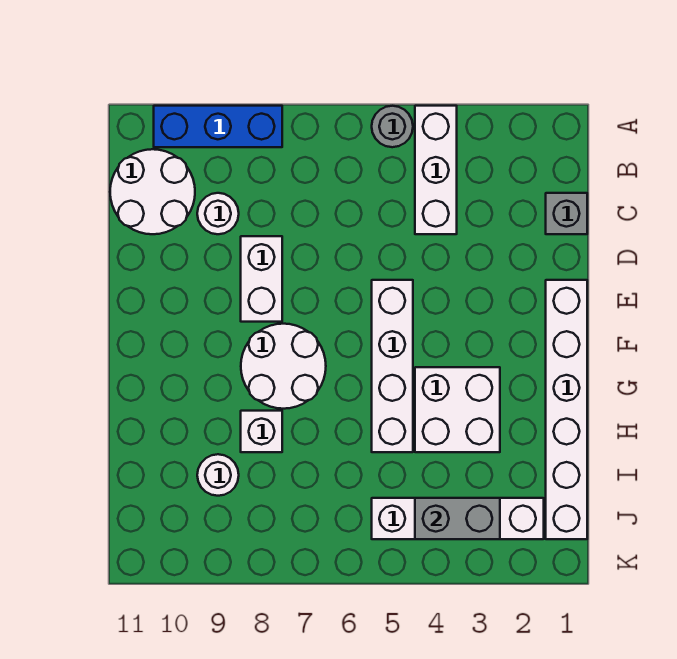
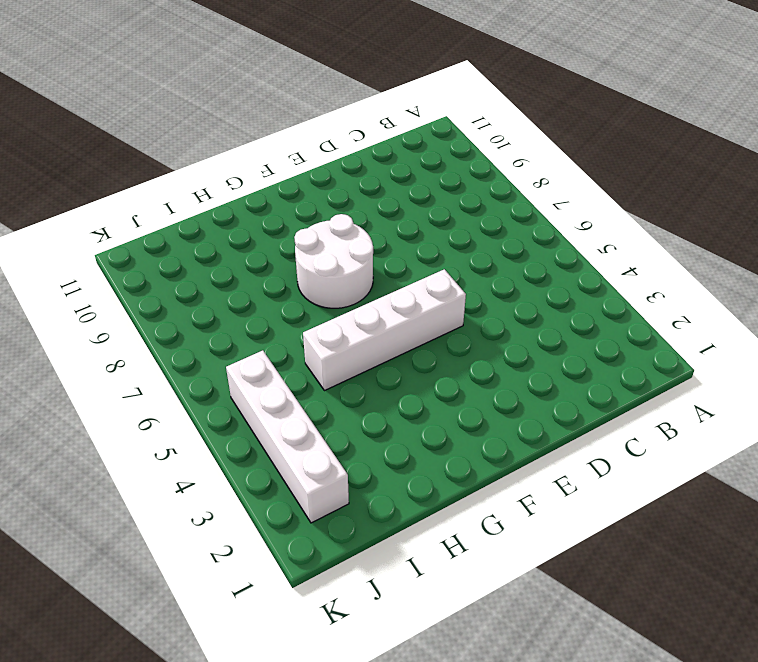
none -> white brick A4:C4 level 1
none -> grey round brick A5 level 1
none -> blue brick A8:A10 level 1

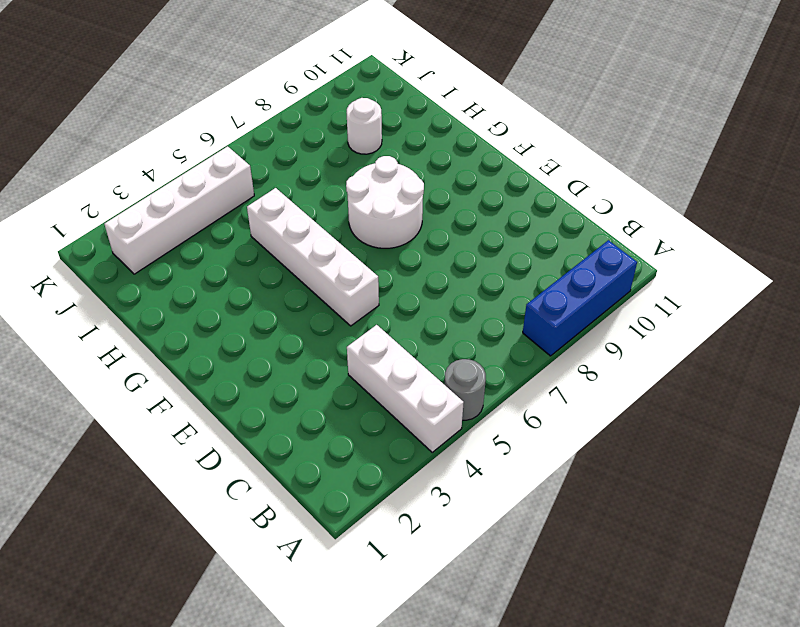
none -> white round brick B10:C11 level 1
none -> grey brick C1 level 1
none -> white round brick C9 level 1

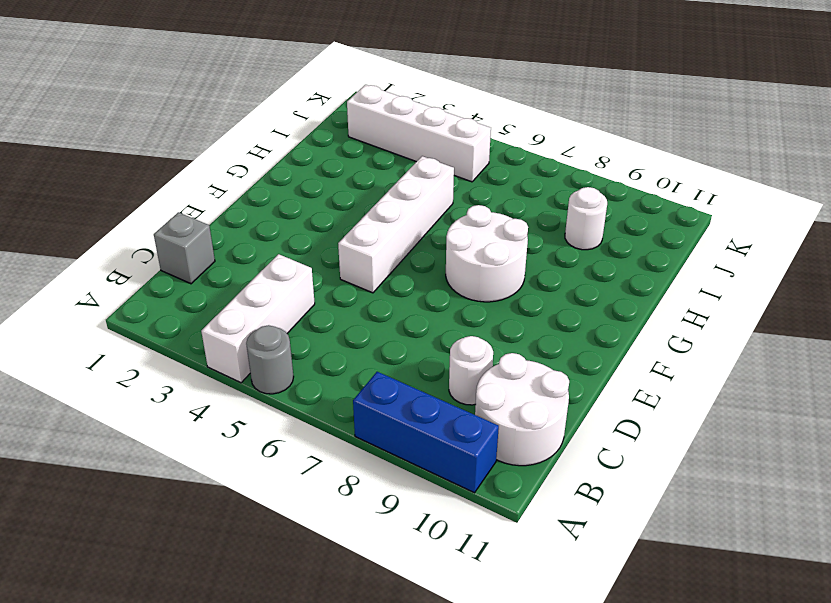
none -> white brick D8:E8 level 1
none -> white brick E1:J1 level 1
none -> white brick G3:H4 level 1

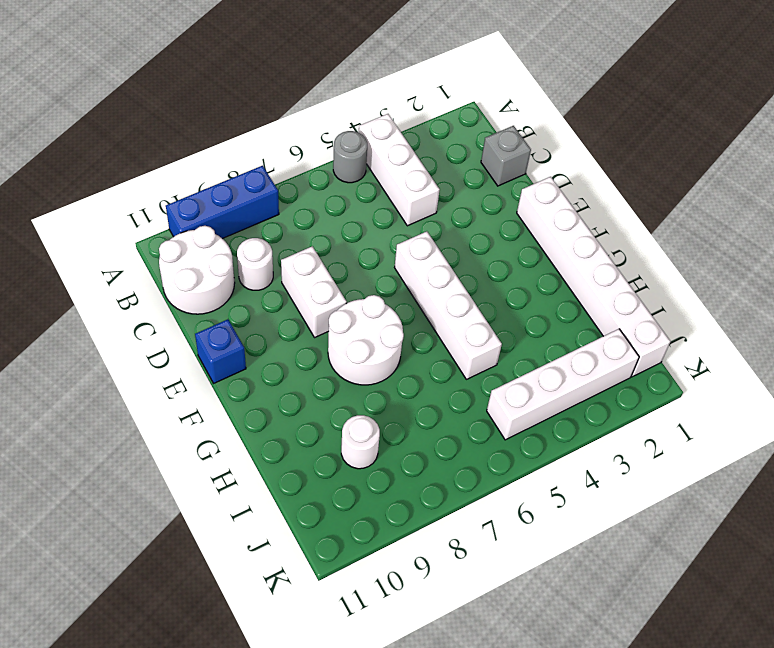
blue brick E11 level 1 -> none
none -> white brick G3:H4 level 1
none -> white brick H8 level 1
none -> grey brick J3:J4 level 2

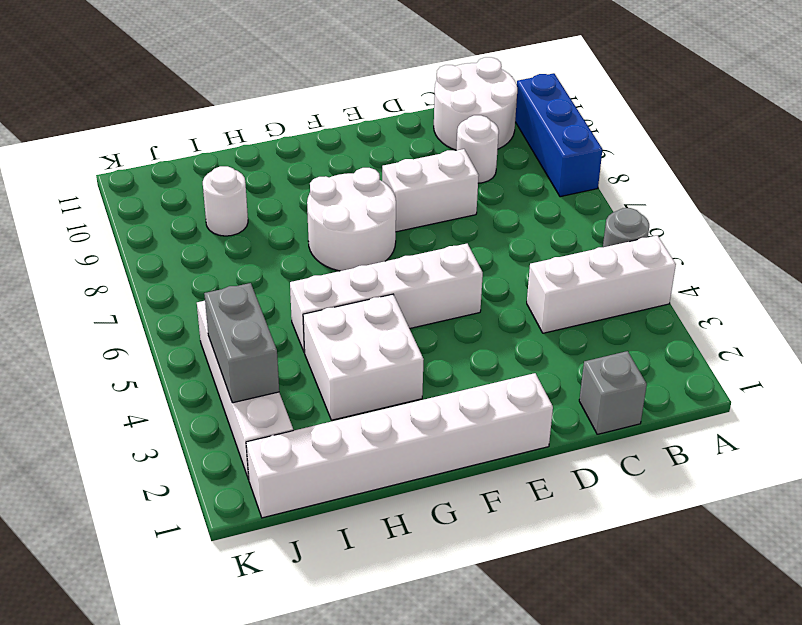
none -> white brick H8 level 1

